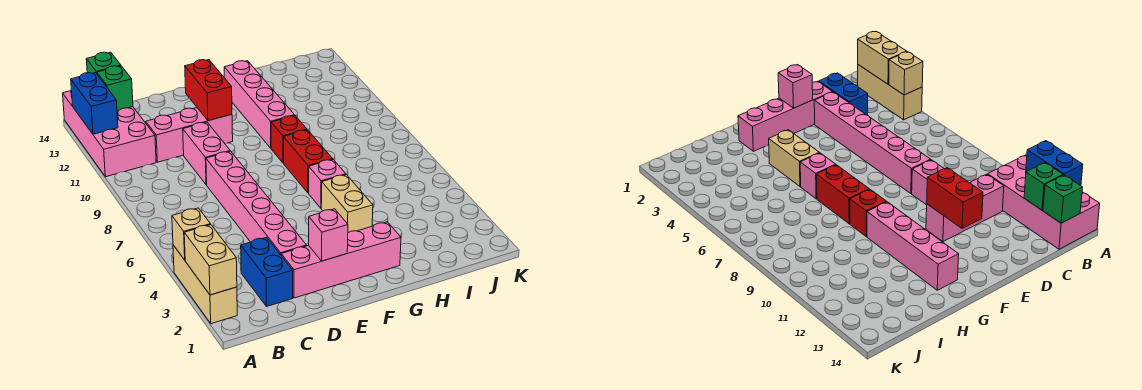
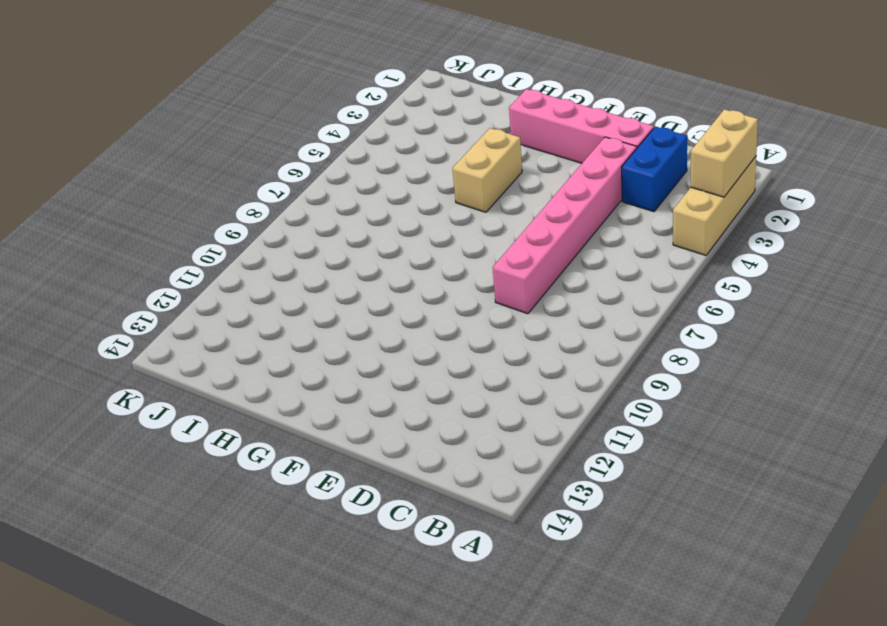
none -> pink brick A11:B14 level 1
none -> pink brick C11:E11 level 1
none -> pink brick D9:D10 level 1

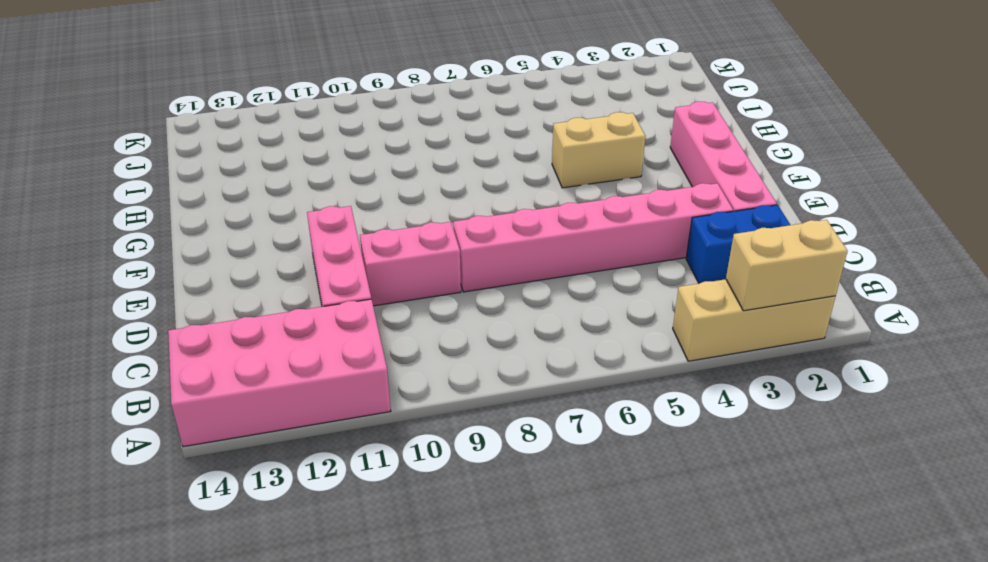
none -> pink brick G6 level 1
none -> red brick G7:G8 level 1
none -> red brick G9 level 1

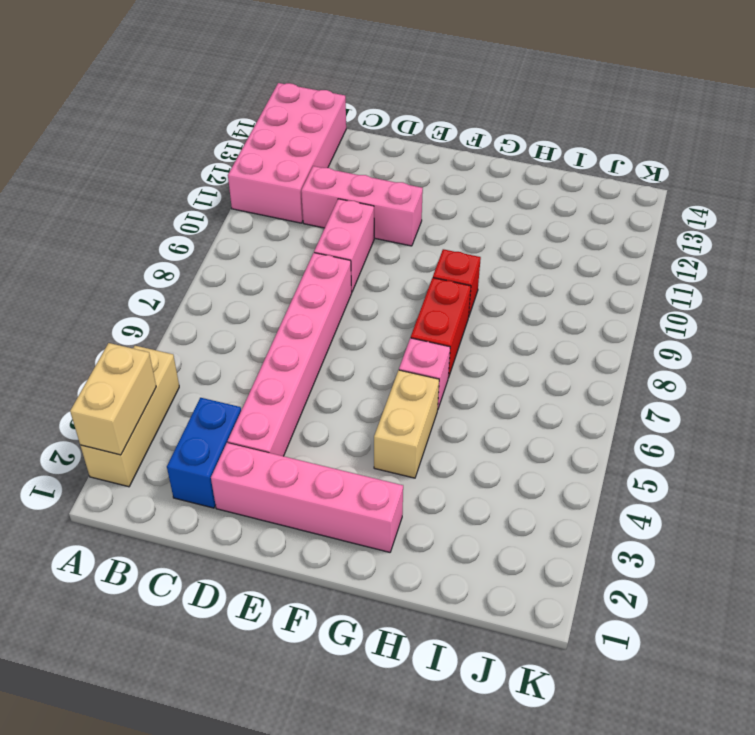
none -> pink brick G10:G13 level 1
none -> tan brick A4 level 2
none -> blue brick A12:A13 level 2

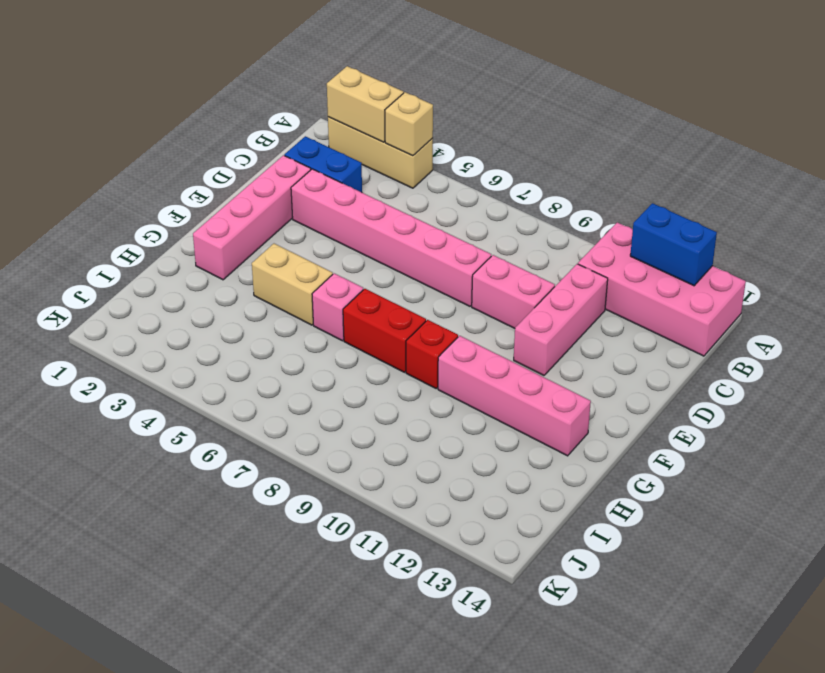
none -> green brick B13 level 2
none -> green brick B14 level 2
none -> pink brick E2 level 2

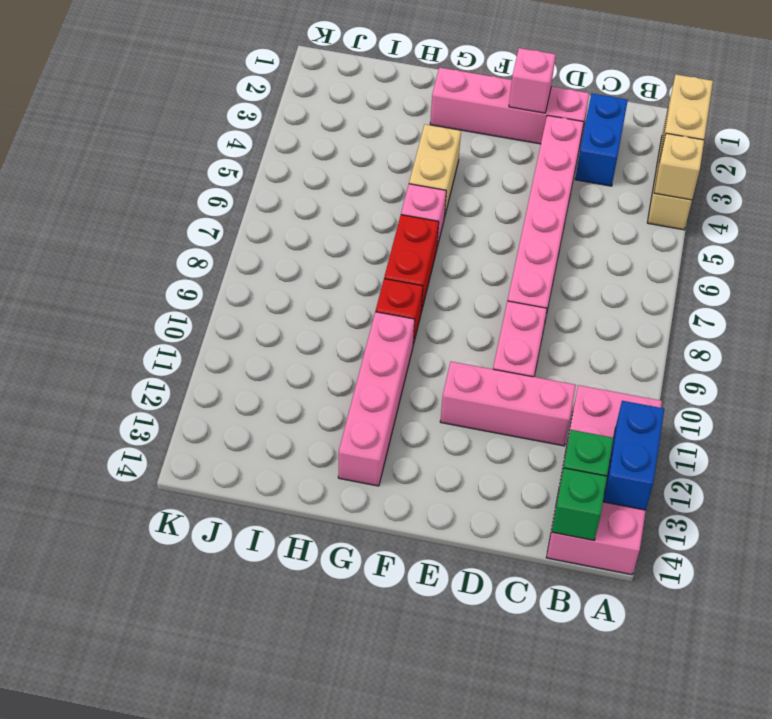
none -> red brick E11:E12 level 2

